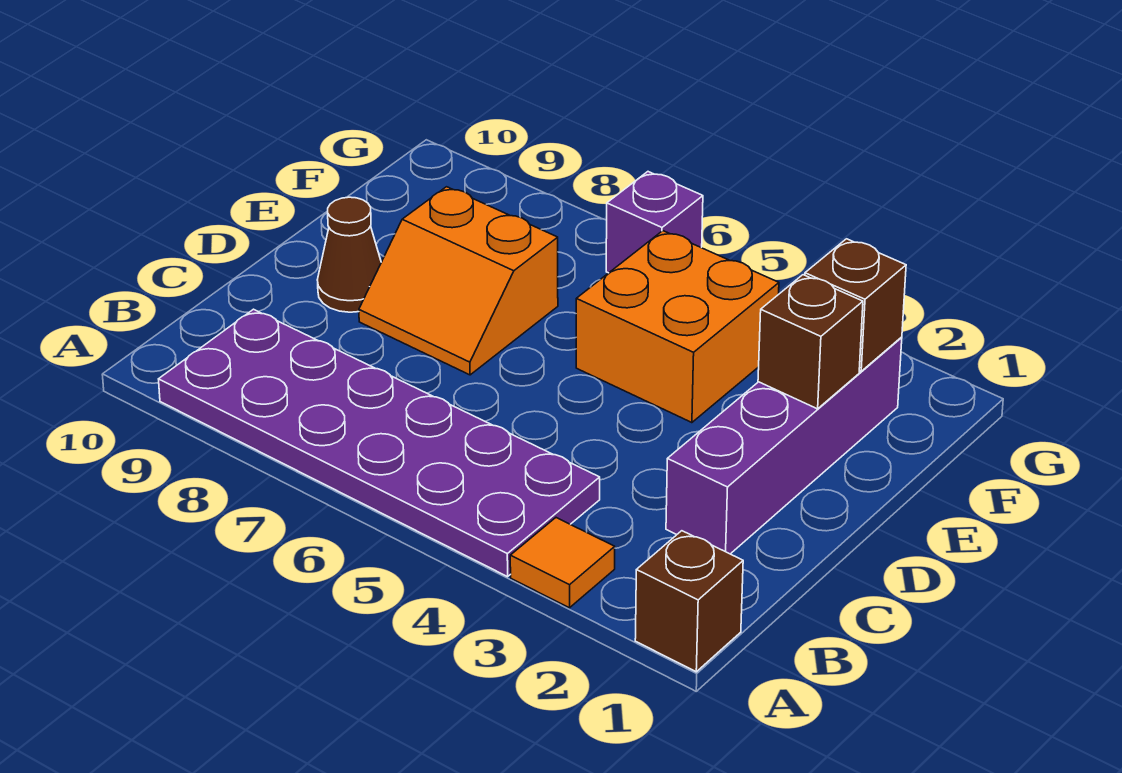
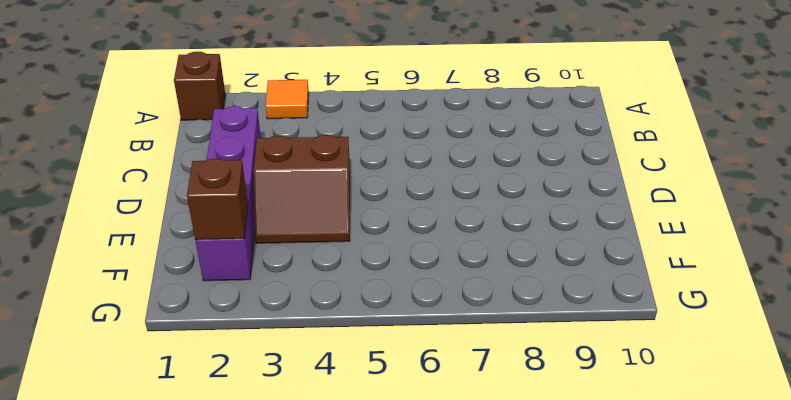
brown slope D3:E4 level 1 top D -> orange brick E4:F5 level 1
none -> purple plate A4:B9 level 1
none -> orange slope D7:E8 level 1 top E

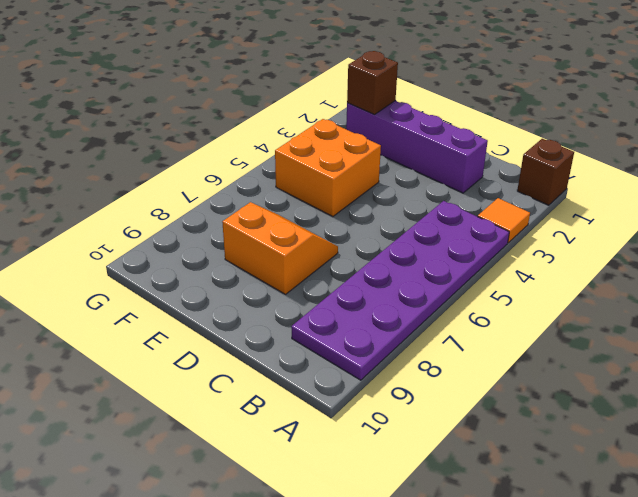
orange slope D7:E8 level 1 top 8 -> orange slope D7:E8 level 1 top E
none -> brown cone D9 level 1
none -> purple brick G6 level 1

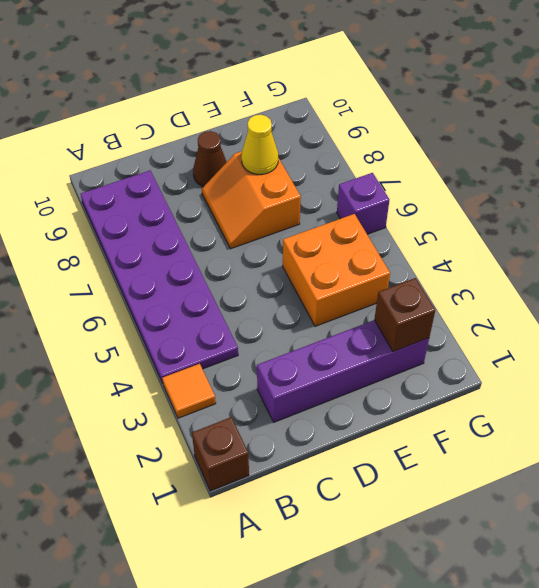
yellow cone E8 level 2 -> none
none -> brown brick E2 level 2

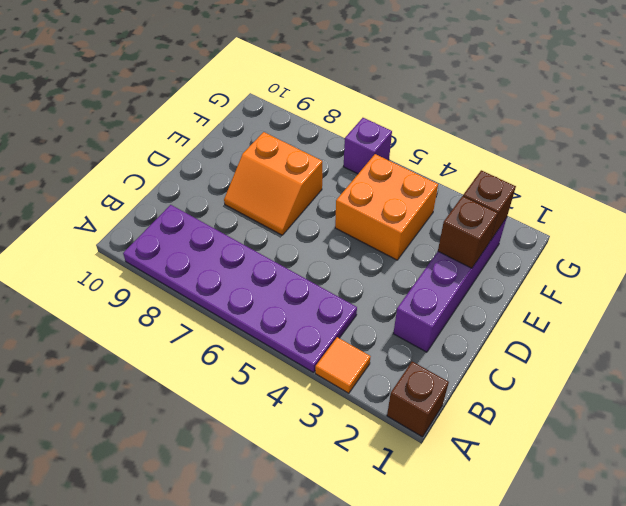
none -> brown cone D9 level 1

